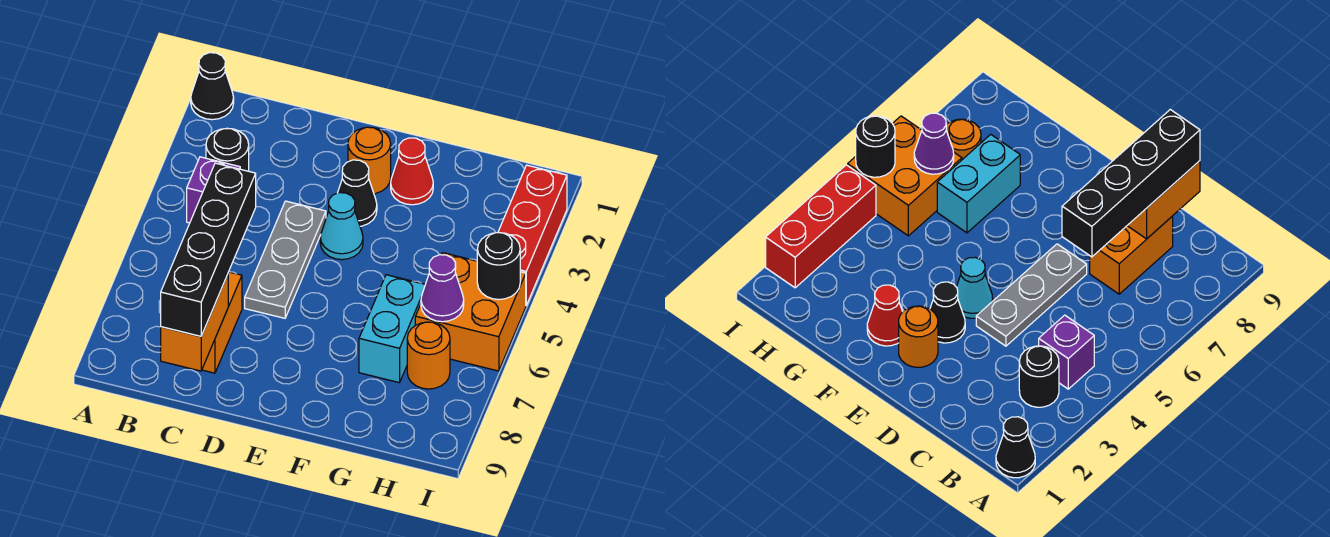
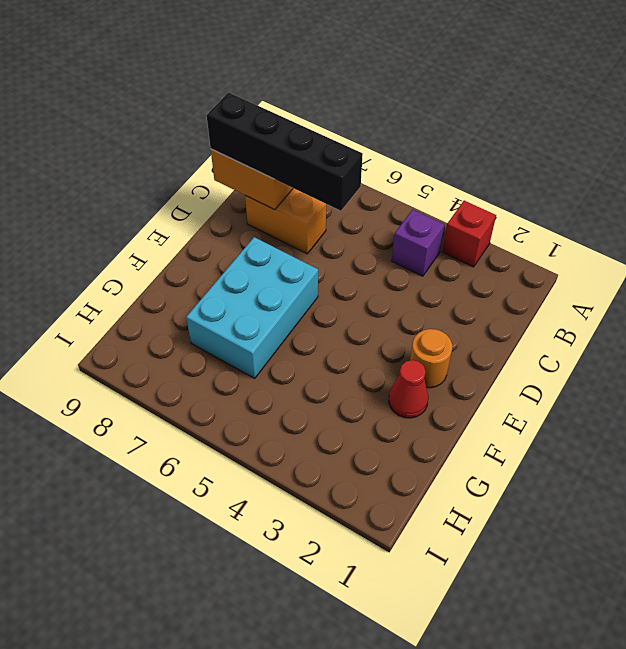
red brick A3 level 1 -> none
cyan brick E6:G7 level 1 -> cyan brick G6:G7 level 1
none -> black cone A1 level 1
none -> black round brick B3 level 1
none -> grey plate D4:D6 level 1

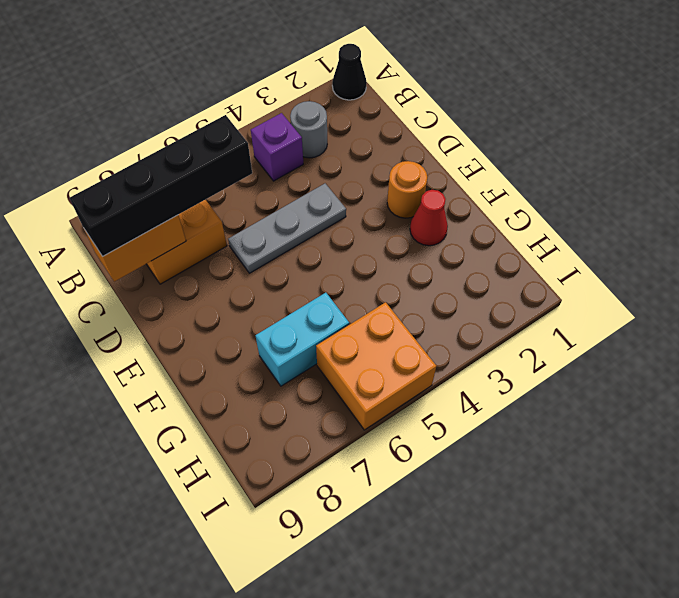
grey round brick B3 level 1 -> black round brick B3 level 1
none -> black cone E3 level 1
none -> cyan cone E4 level 1
none -> orange round brick H7 level 1

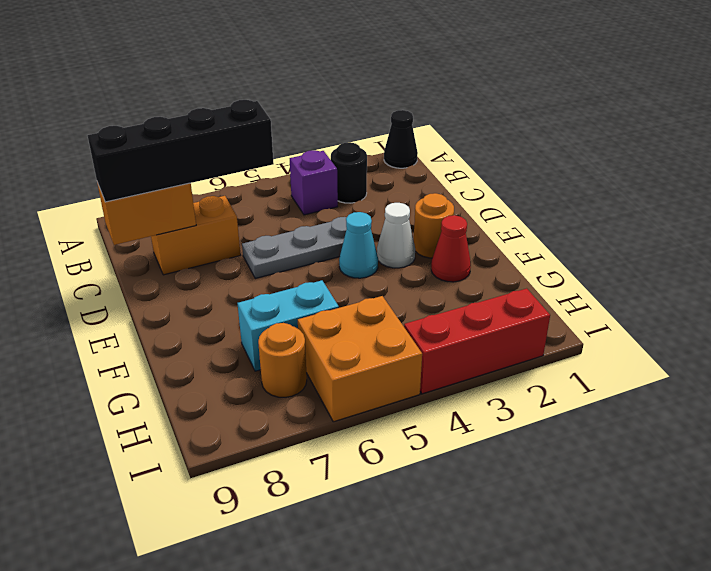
white cone E3 level 1 -> black cone E3 level 1
none -> purple cone H6 level 2
none -> black round brick I5 level 2

